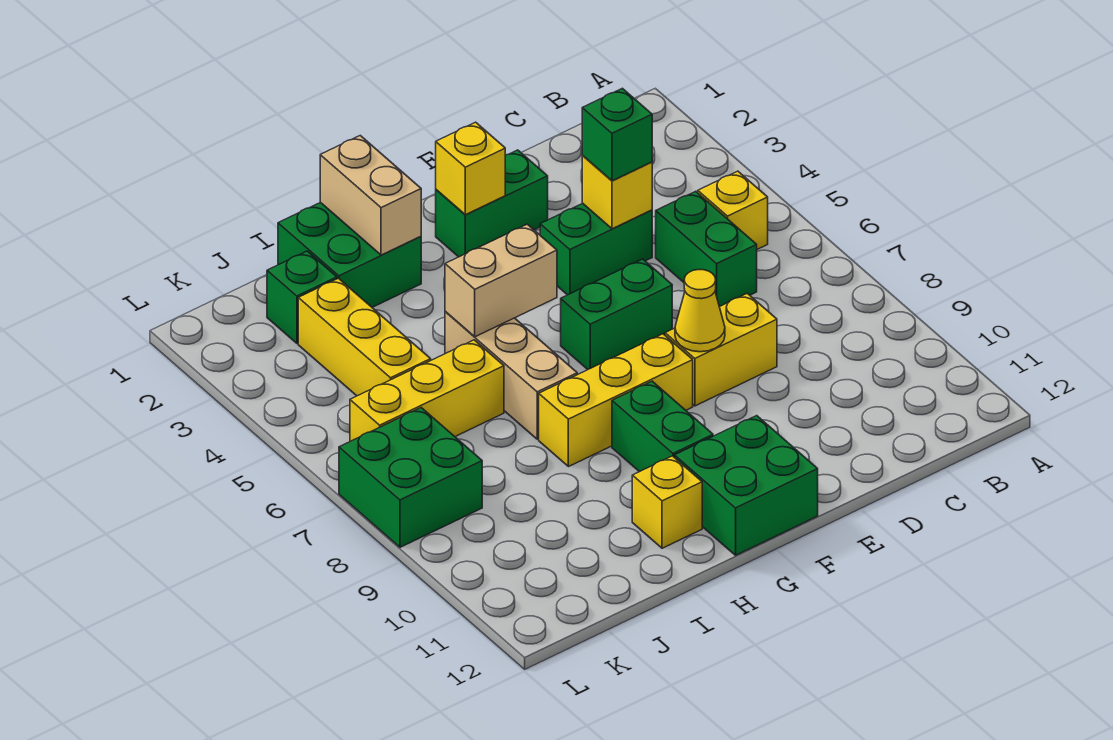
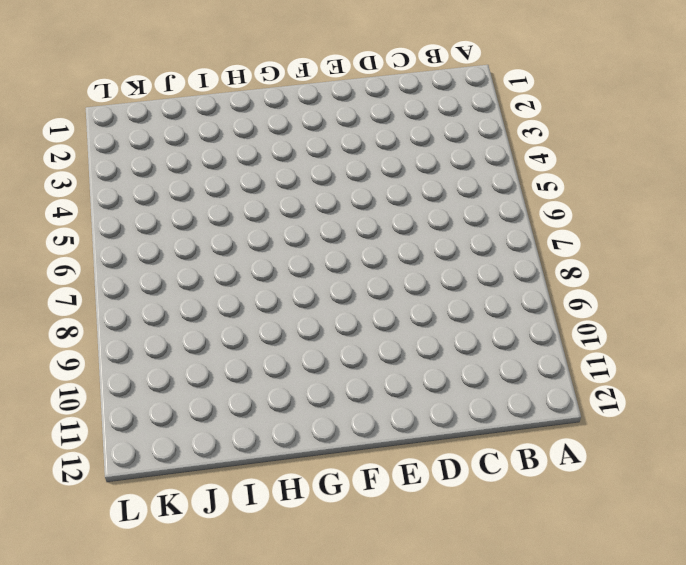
none -> yellow brick B5 level 1
none -> green brick C5:C6 level 1
none -> green brick D4:E4 level 1

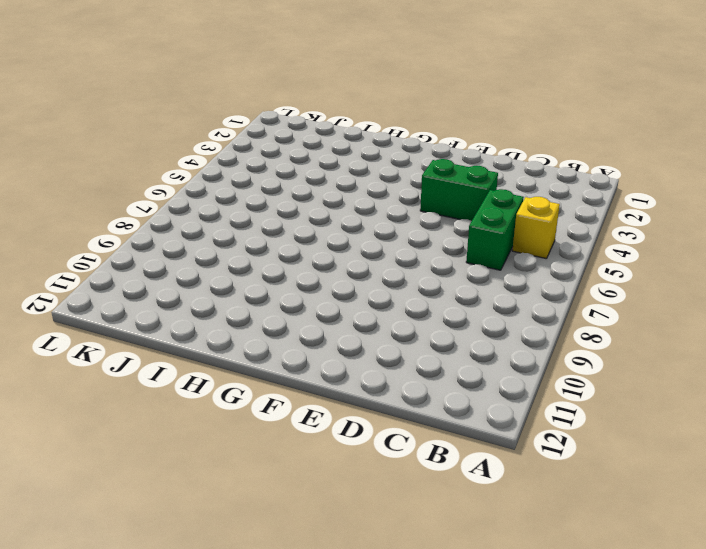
none -> yellow brick D8:E8 level 1
none -> green brick E2:F2 level 1
none -> green brick E6:F6 level 1

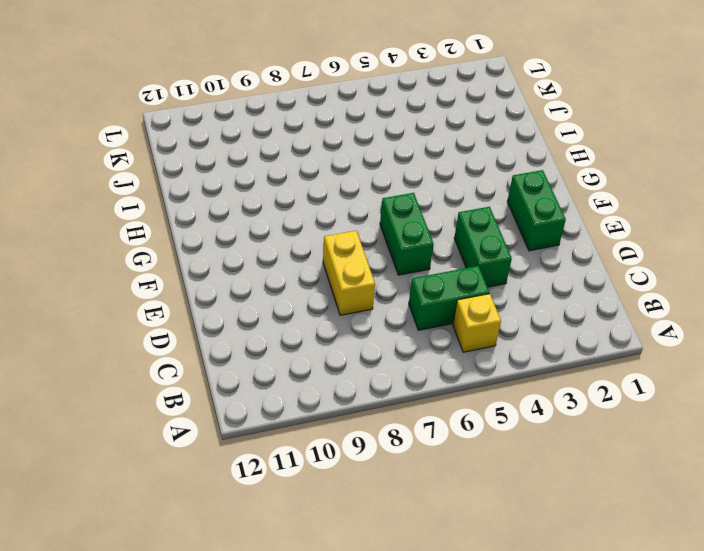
none -> yellow brick F8:H8 level 1
none -> green brick F11:G12 level 1
none -> green brick G9:G10 level 1

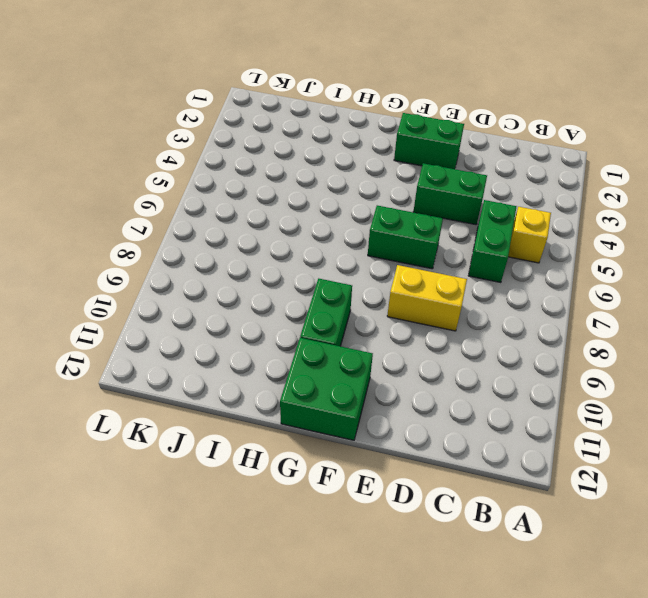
none -> yellow brick F8:H8 level 1
none -> green brick H1:I2 level 1
none -> tan brick H5:H7 level 1

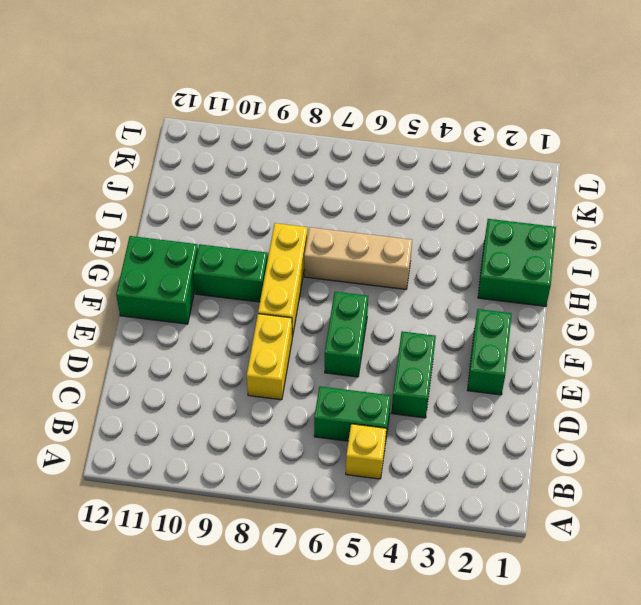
none -> yellow brick H11 level 1
none -> yellow brick I6:K6 level 1
none -> green brick J2 level 1

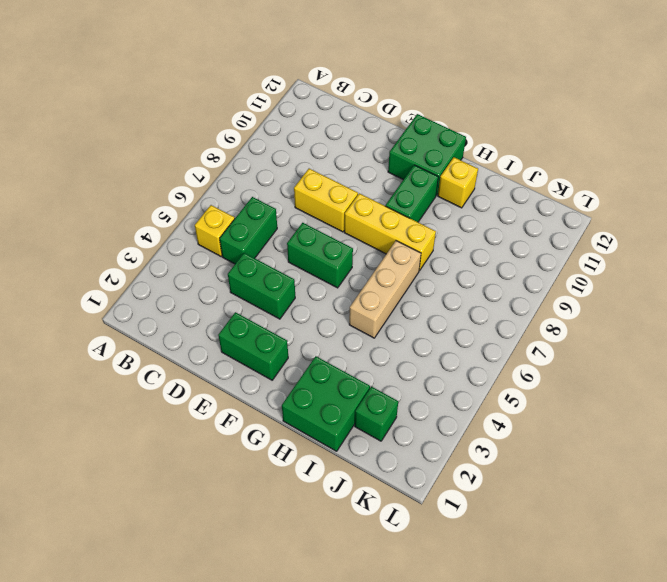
none -> yellow brick I6:K6 level 1
none -> yellow brick J3:J5 level 1
none -> green brick K7:L8 level 1

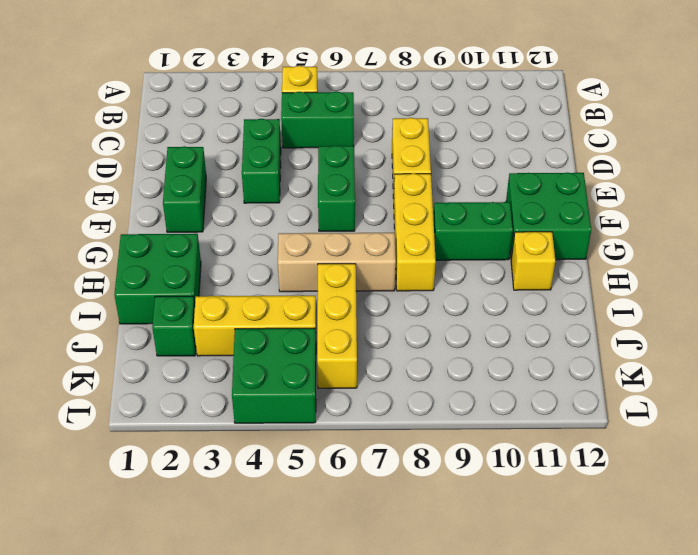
green brick K4:L5 level 1 -> green brick K7:L8 level 1
none -> yellow brick D4 level 2
none -> yellow cone E8 level 2
none -> yellow brick F2 level 2

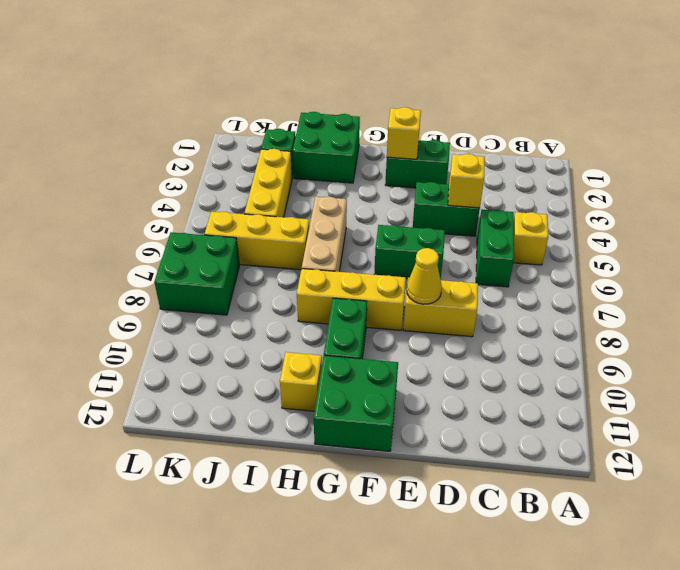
none -> tan brick G5:H5 level 2
none -> tan brick H1:H2 level 2
none -> green brick D4 level 3

